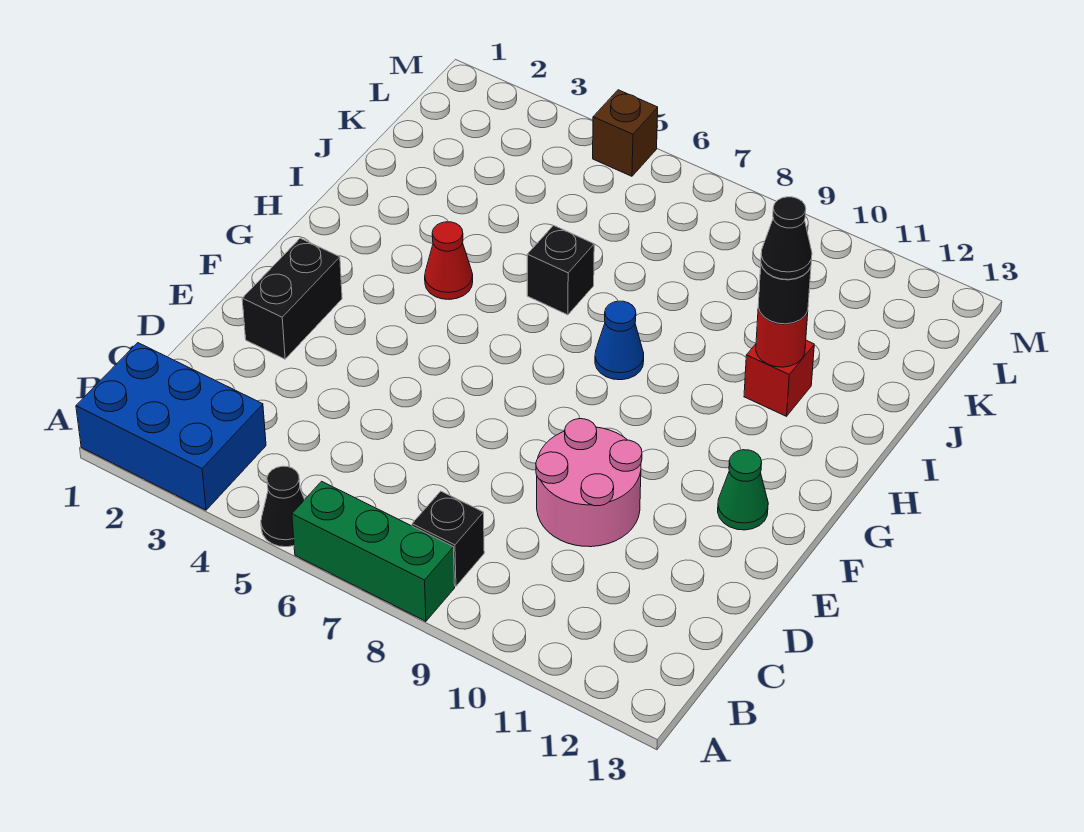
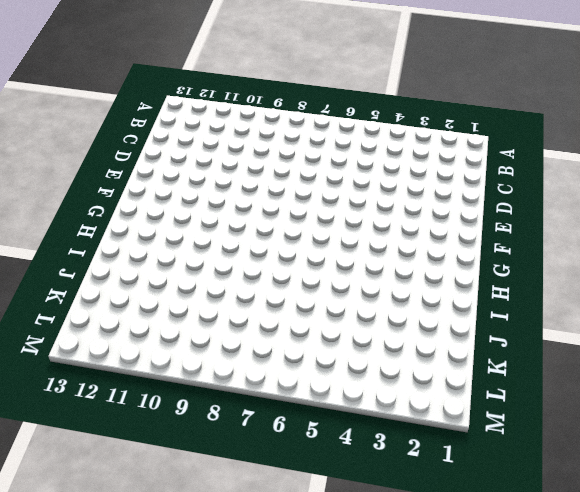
none -> blue brick A1:B3 level 1
none -> black cone A5 level 1
none -> green brick A6:A8 level 1

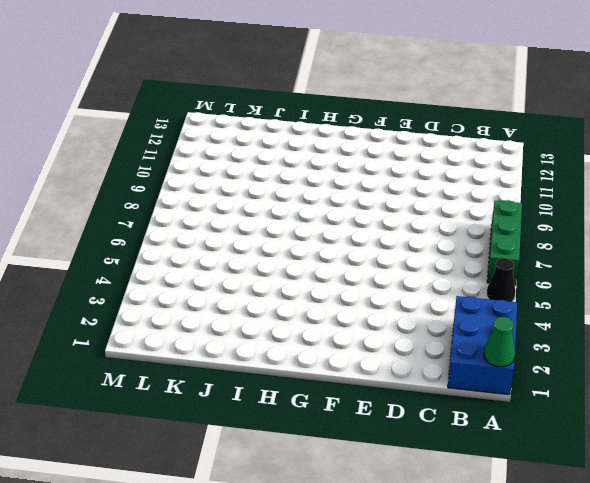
green cone A1 level 2 -> green cone F12 level 1
none -> black brick B8 level 1
none -> pink round brick D9:E10 level 1
none -> black brick E2:F2 level 1

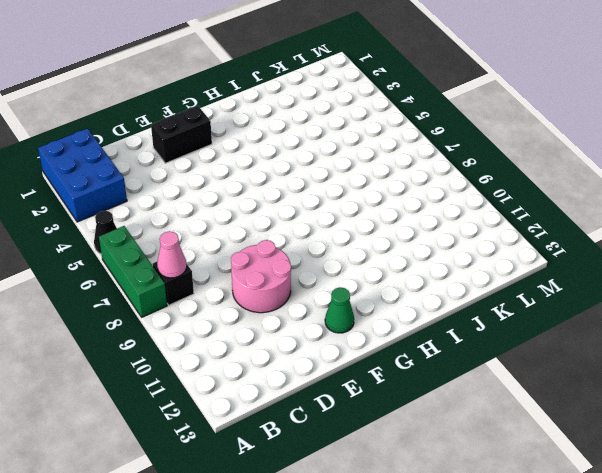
pink cone B8 level 2 -> none
none -> red cone H4 level 1
none -> blue cone H8 level 1
none -> black brick I6 level 1

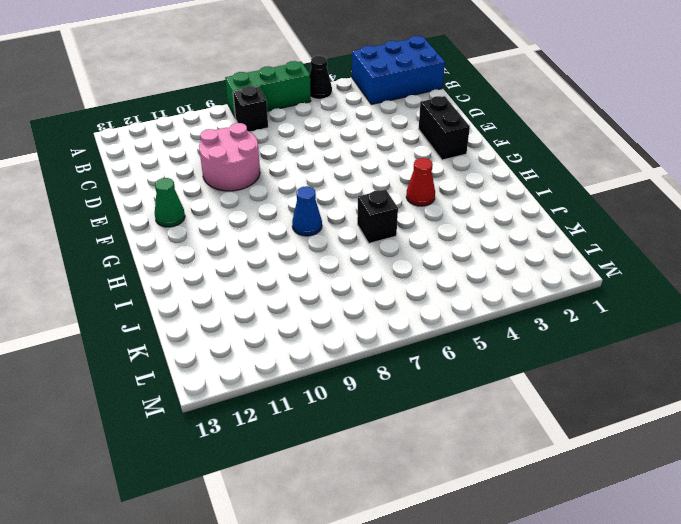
none -> red brick I11 level 1
none -> brown brick M5 level 1
none -> red round brick I11 level 2

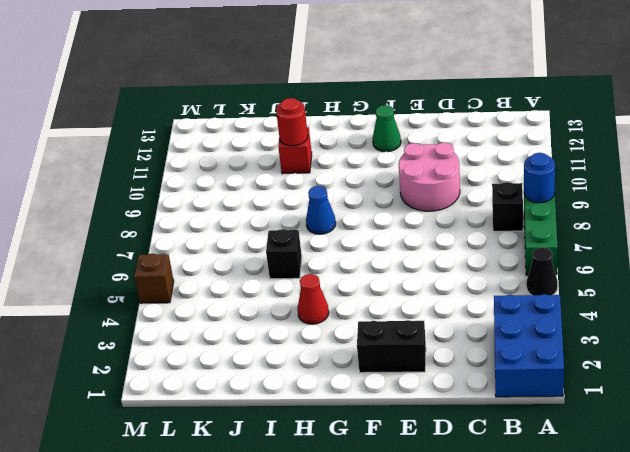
blue round brick A8 level 2 -> none
none -> black round brick I11 level 3
none -> black cone I11 level 4

